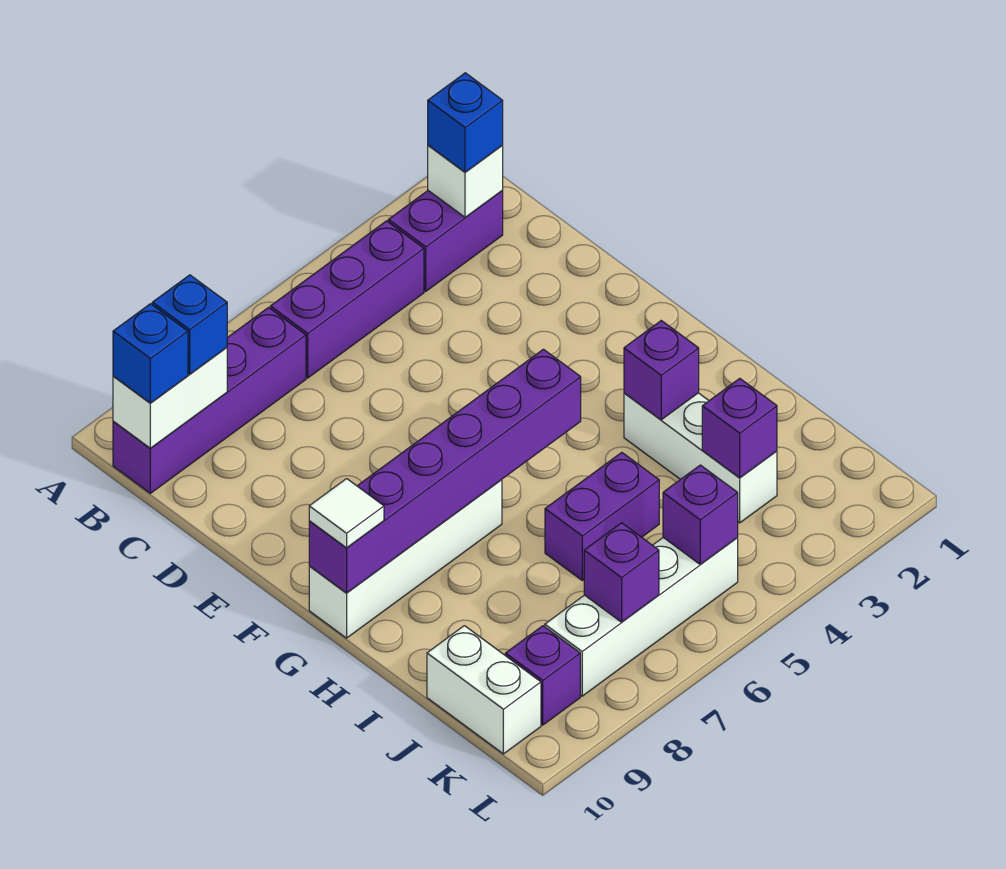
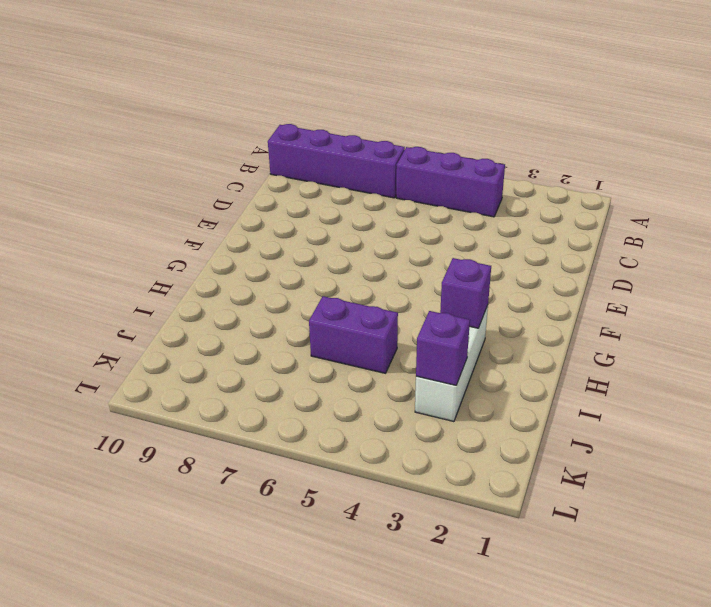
none -> purple brick B2:B3 level 1
none -> white brick G7:G10 level 1
none -> white brick J10:K10 level 1

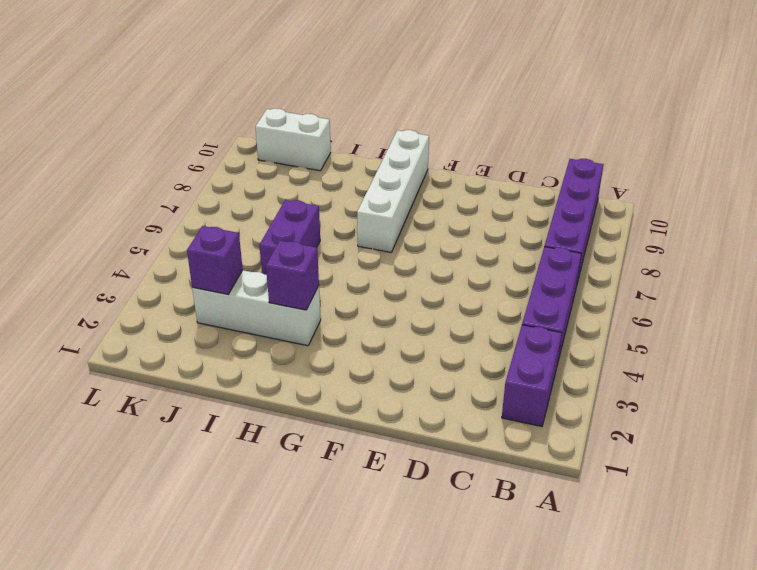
none -> white brick K5:K8 level 1
none -> purple brick K9 level 1
none -> white brick B2 level 2

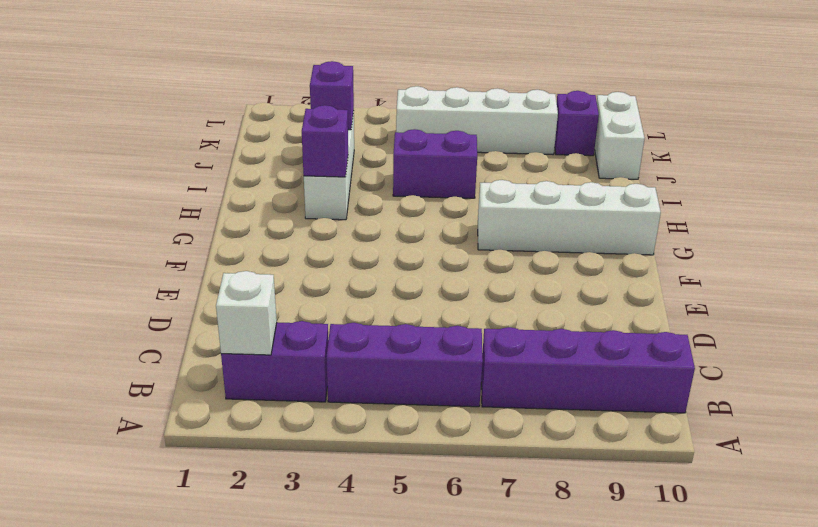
none -> white brick B9:B10 level 2
none -> purple brick G5:G10 level 2
none -> purple brick K5 level 2

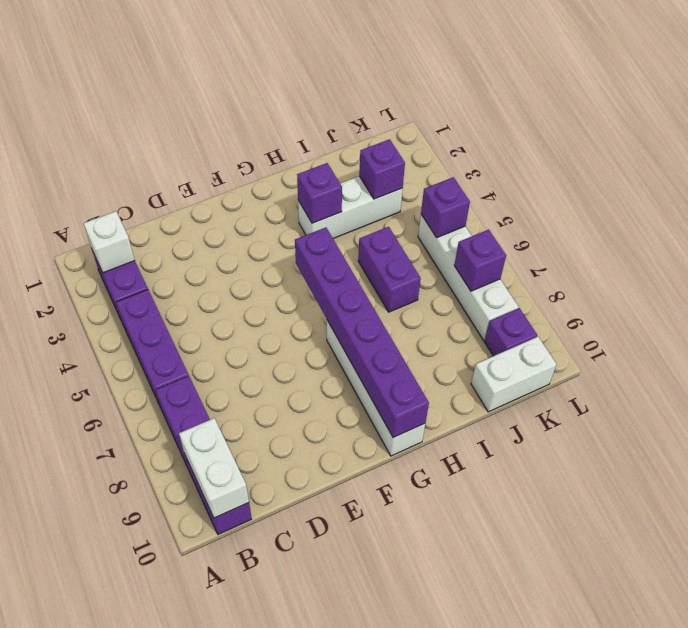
none -> blue brick B2 level 3
none -> blue brick B9 level 3
none -> blue brick B10 level 3

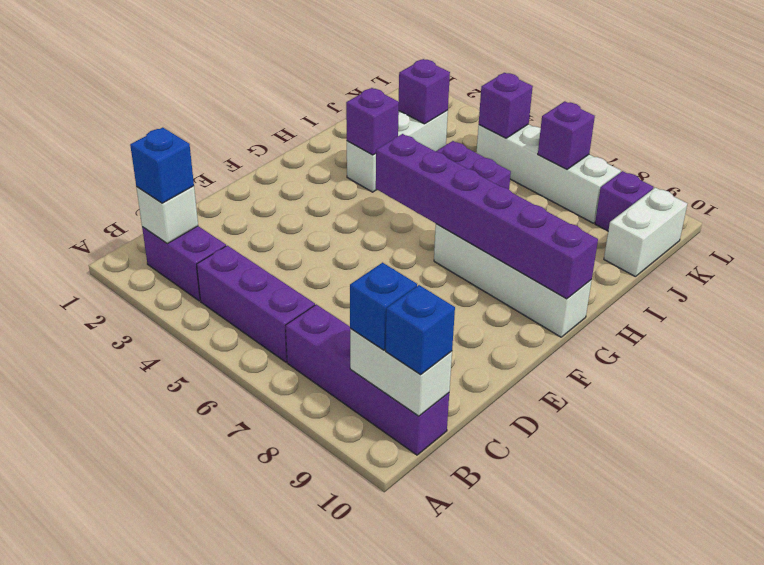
none -> white tile G10 level 3

